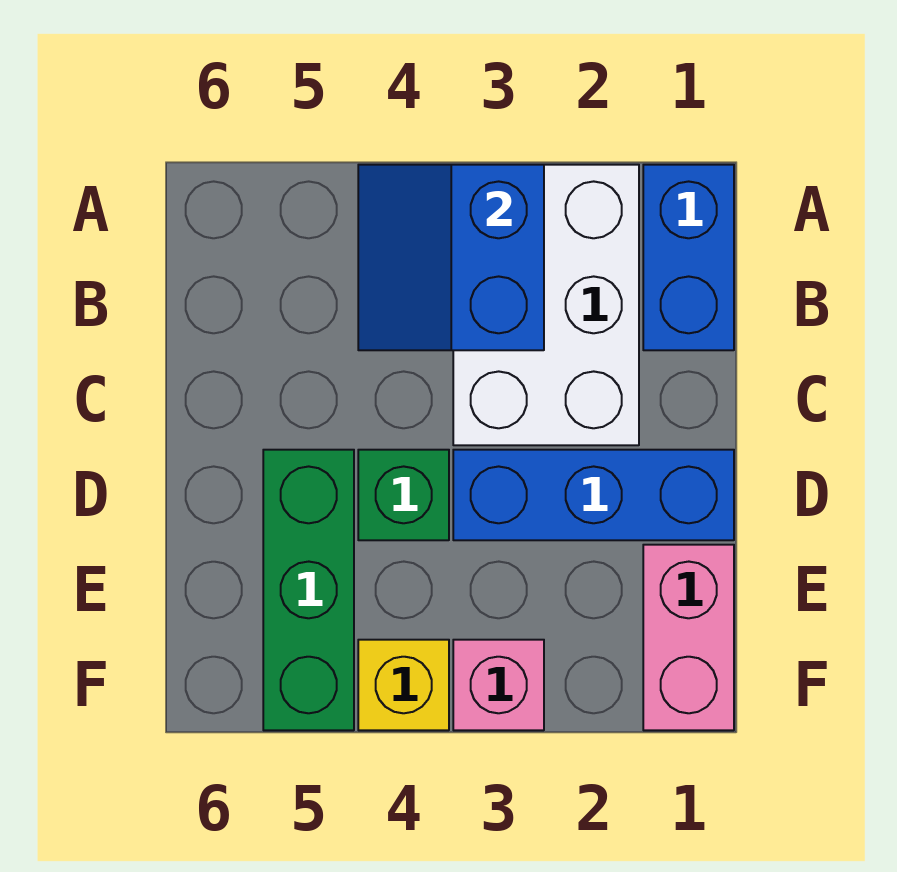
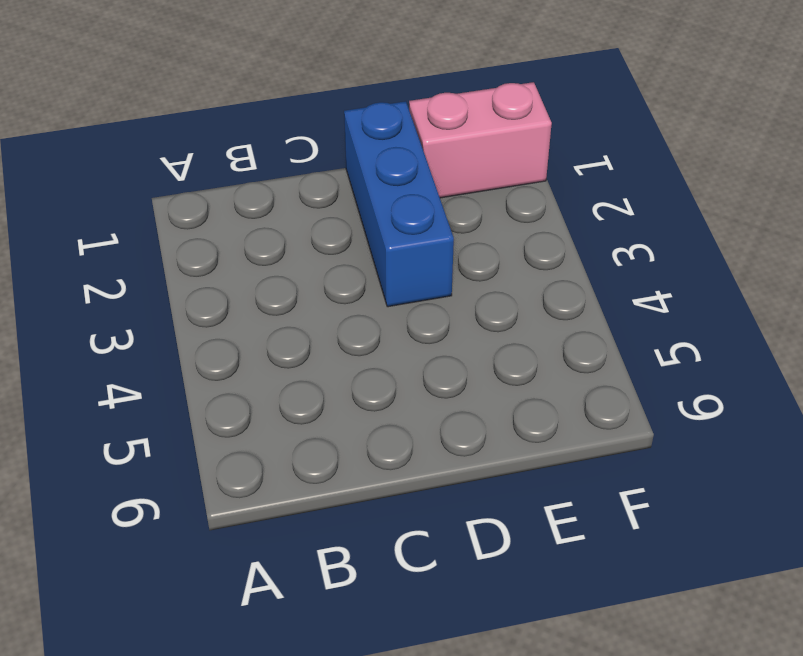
none -> blue brick A1:B1 level 1
none -> white brick A2:C3 level 1

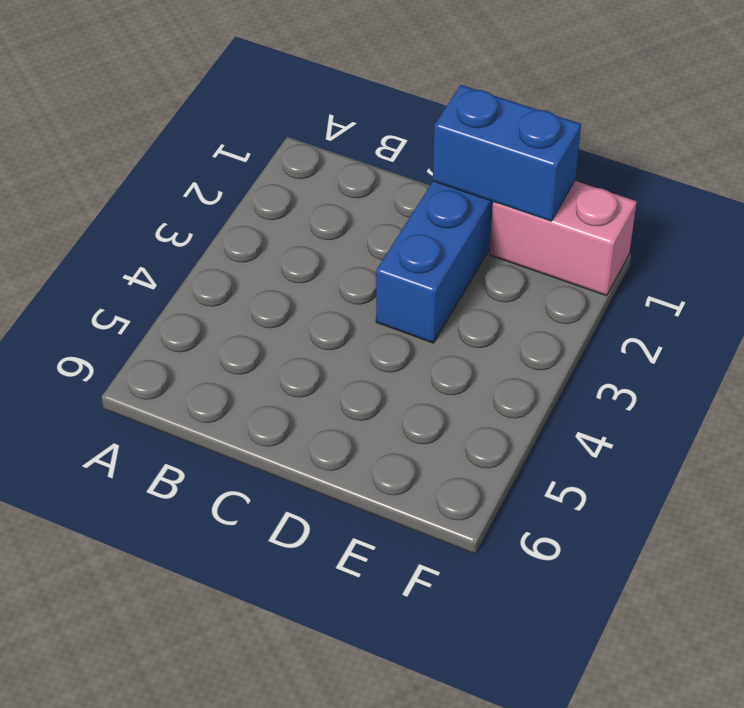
blue brick D1:E1 level 2 -> blue brick A1:B1 level 1
none -> white brick A2:C3 level 1
none -> green brick D4 level 1

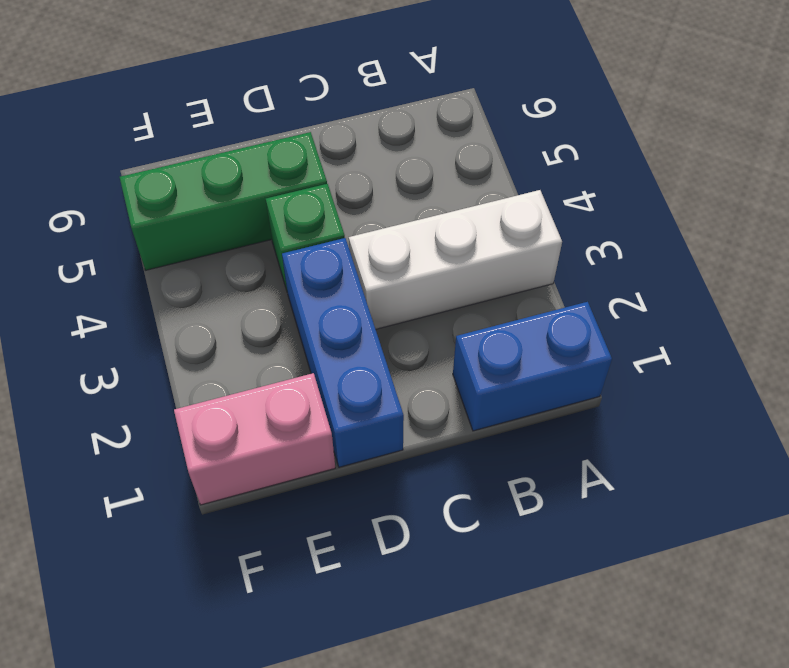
white brick A3:C3 level 1 -> white brick A2:C3 level 1
none -> pink brick F3 level 1
none -> yellow brick F4 level 1

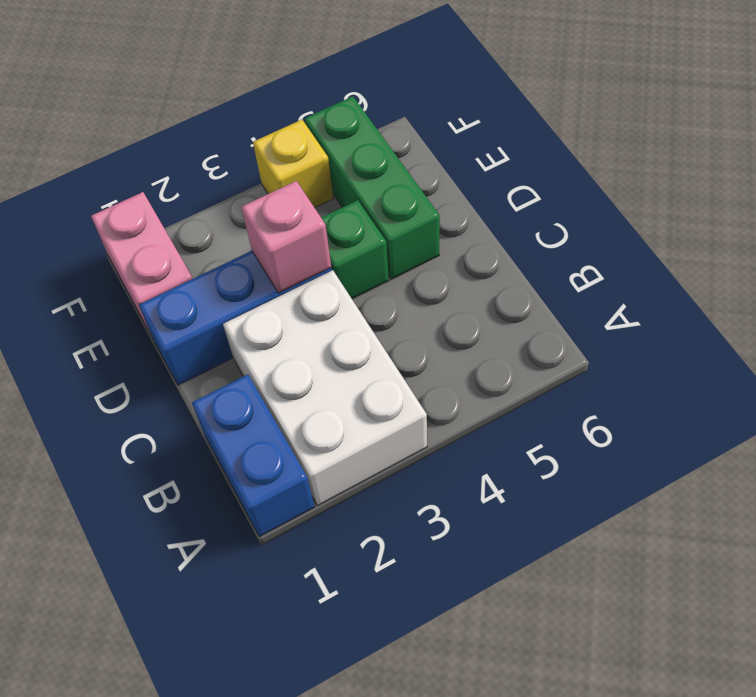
pink brick D3 level 2 -> pink brick F3 level 1
none -> blue slope A3:B4 level 2 top 3

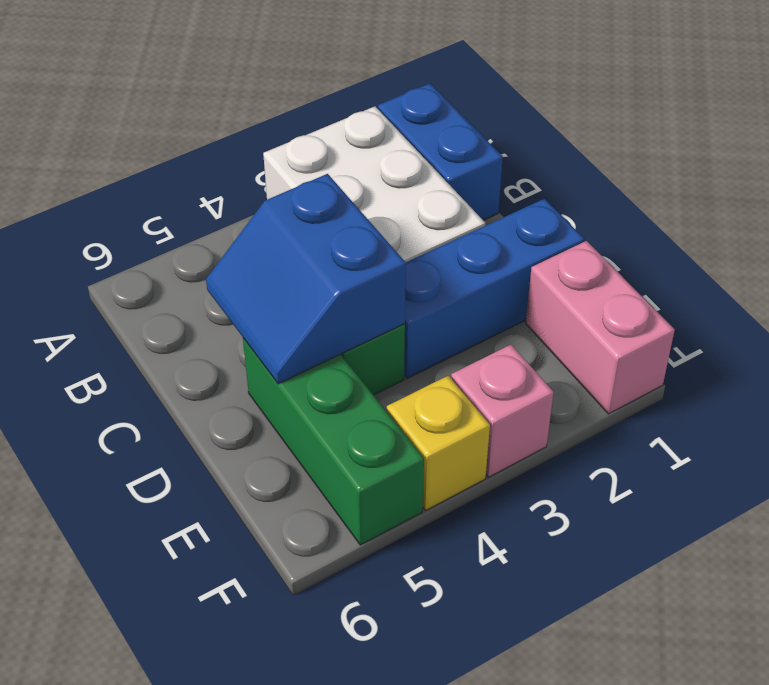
blue slope C4:D5 level 2 top 4 -> blue slope A3:B4 level 2 top 3

